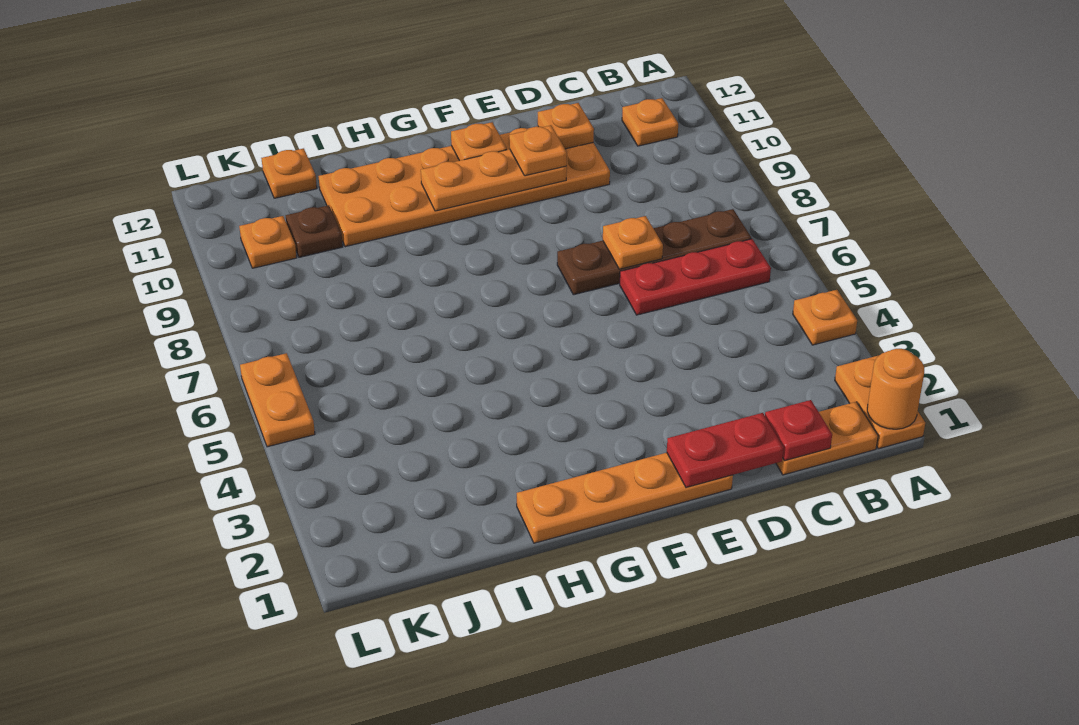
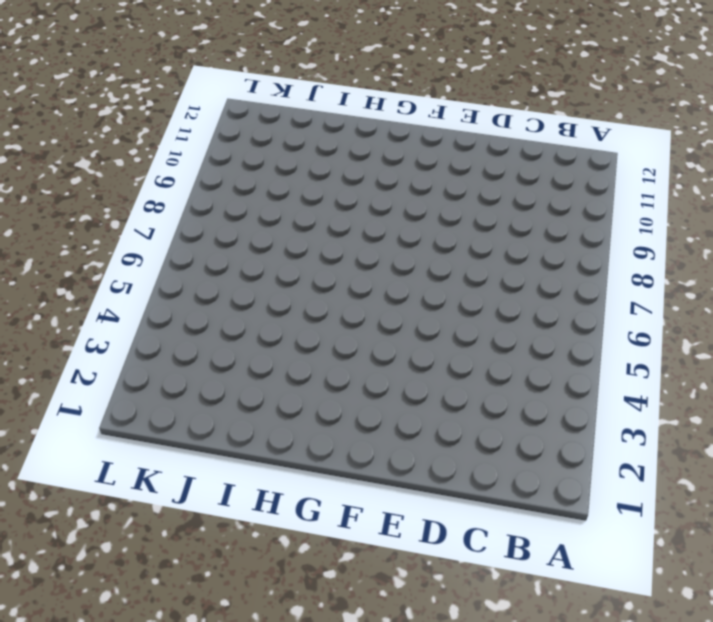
none -> orange plate A1:A2 level 1
none -> orange plate A4 level 1
none -> orange plate B1:C1 level 1

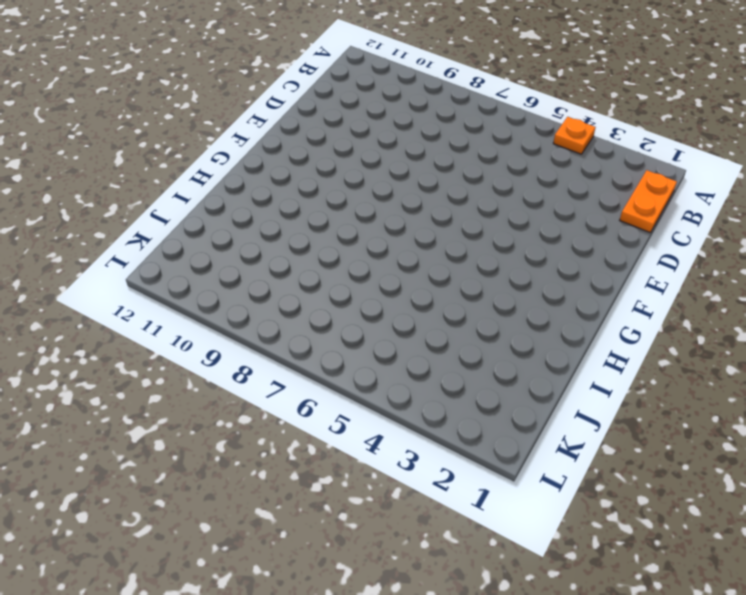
none -> orange plate A1:A2 level 1
none -> red plate B6:D6 level 1
none -> brown plate B7:E7 level 1

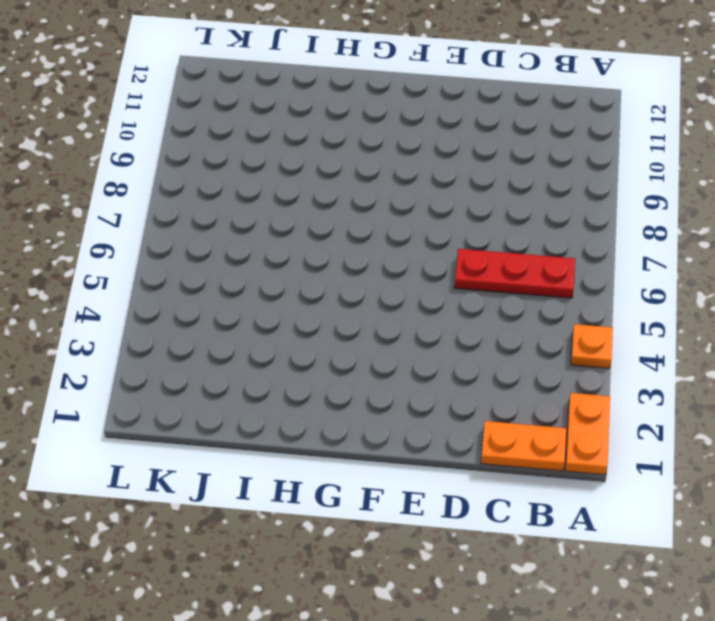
none -> brown plate B7:E7 level 1
none -> orange plate B11 level 1
none -> orange plate D10:I11 level 1

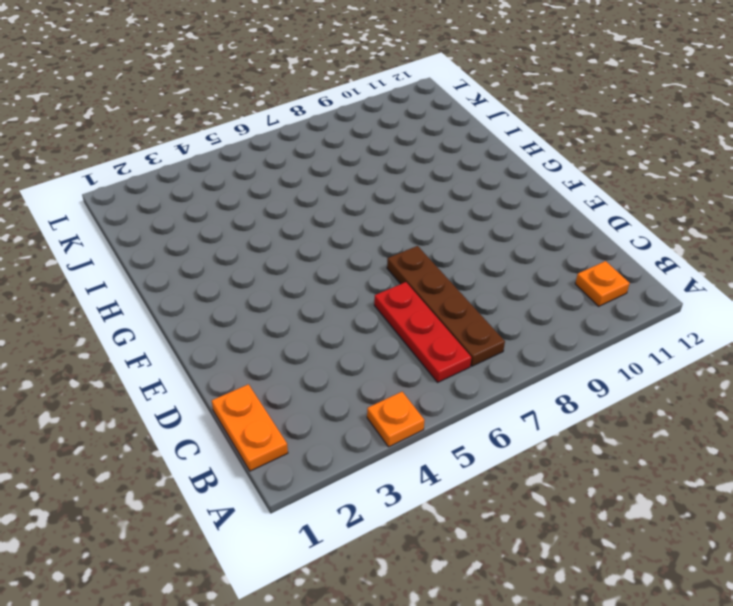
none -> orange plate A1:A2 level 1
none -> orange plate D10:I11 level 1
none -> orange plate E1:H1 level 1

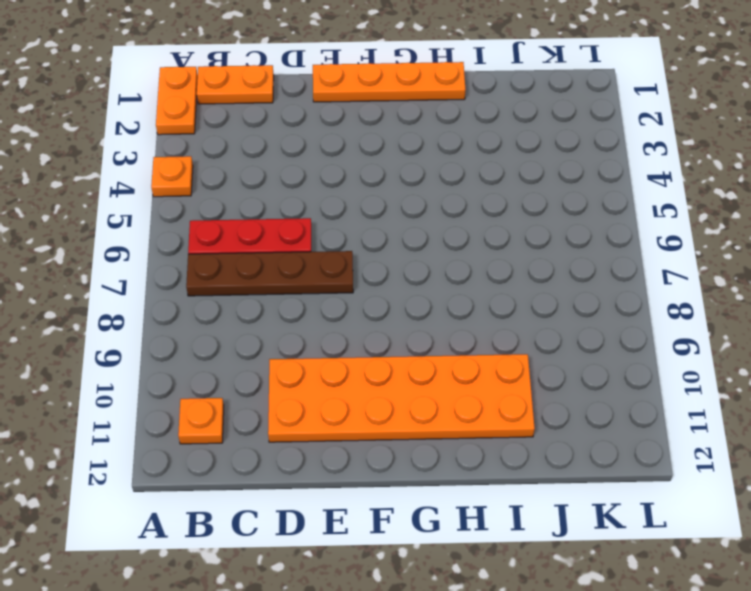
none -> brown plate J10 level 1
none -> orange plate J12 level 1
none -> orange plate K10 level 1

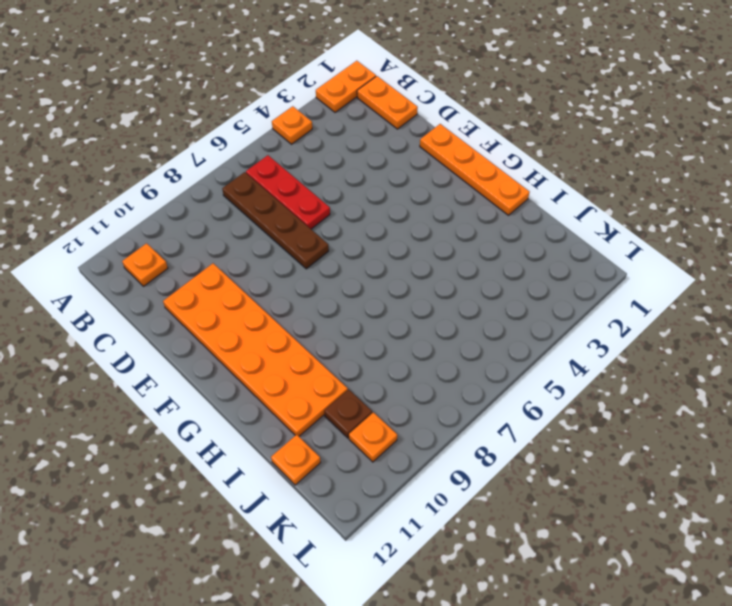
none -> orange plate L5:L6 level 1
none -> orange round brick A1 level 2
none -> red plate C1 level 2

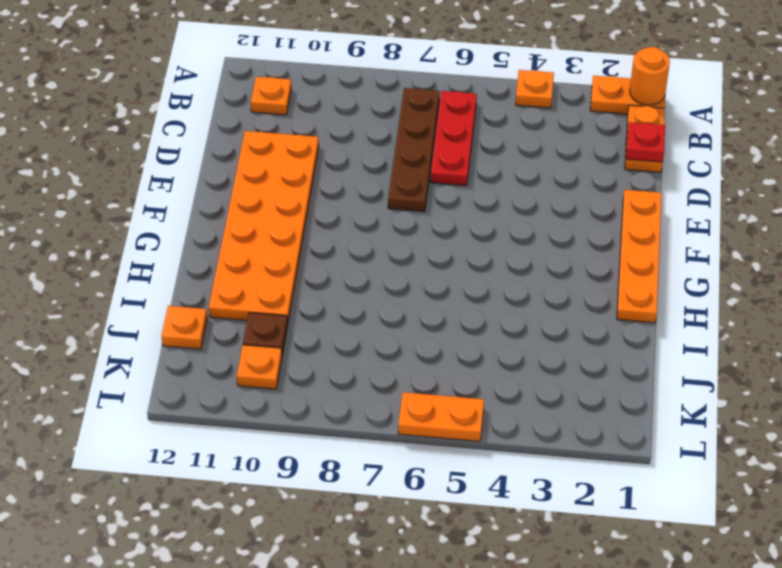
none -> red plate D1:E1 level 2
none -> orange plate D7 level 2
none -> orange plate D11 level 2

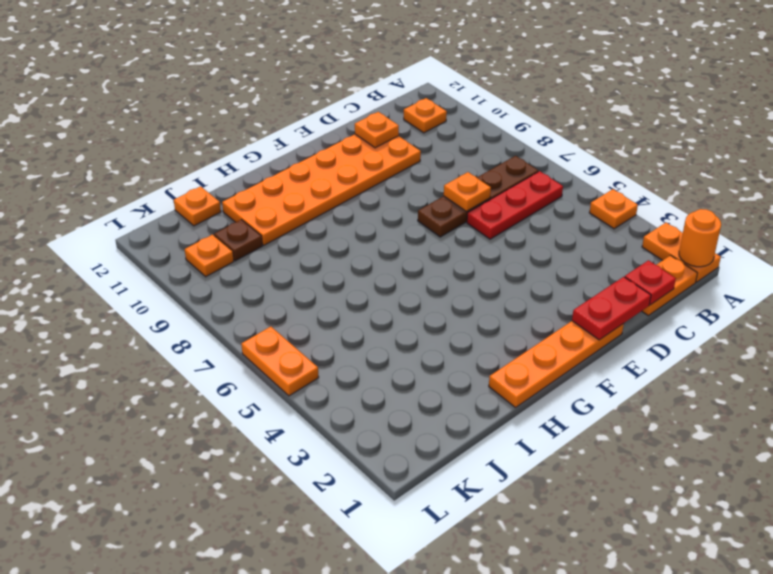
none -> orange plate E10:G10 level 2
none -> orange plate F11 level 2
none -> orange plate E10 level 3

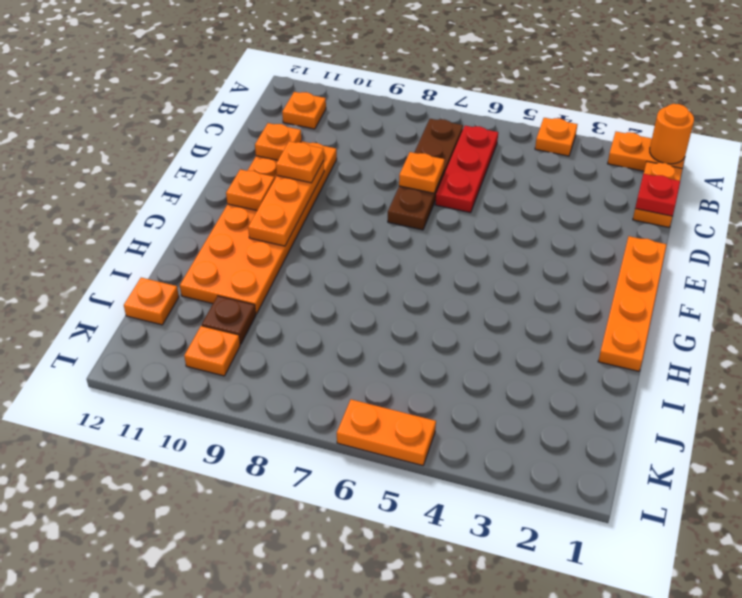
none -> red plate D1:E1 level 2

